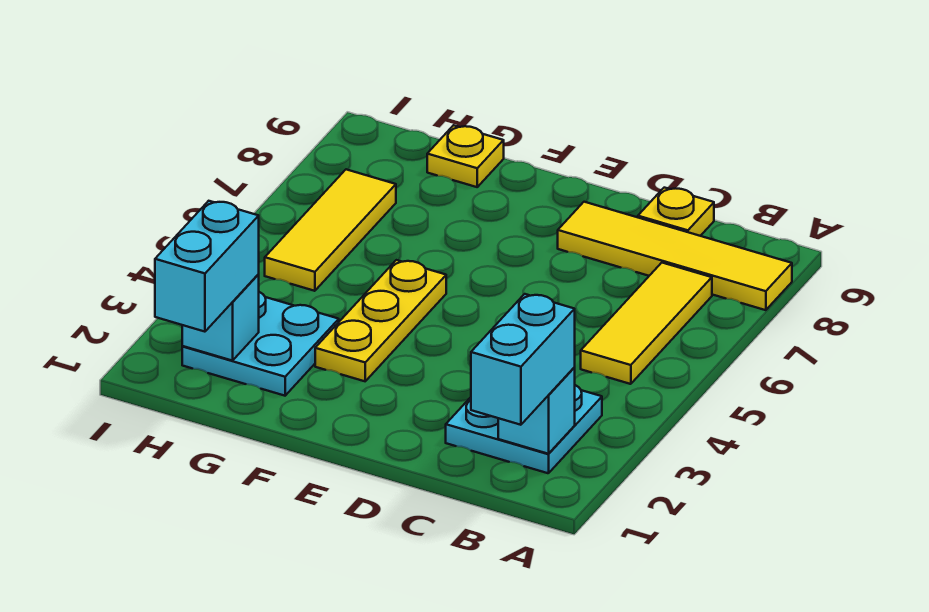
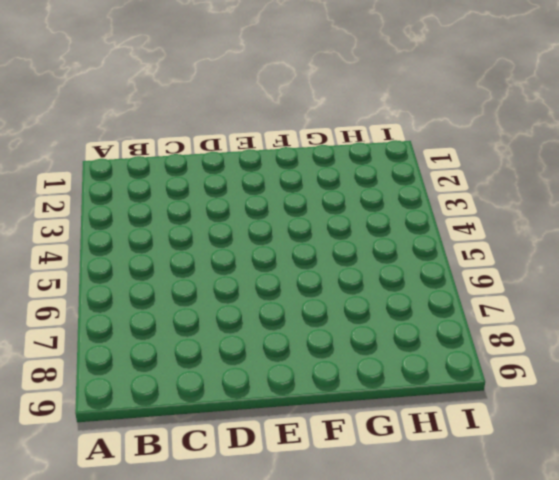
none -> yellow tile A8:D8 level 1
none -> cyan plate B2:C3 level 1
none -> yellow tile B5:B7 level 1

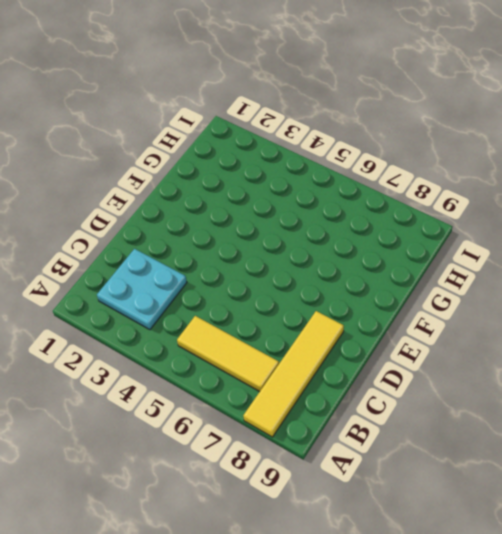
none -> yellow plate C9 level 1
none -> yellow plate F3:F5 level 1
none -> cyan plate G2:H3 level 1

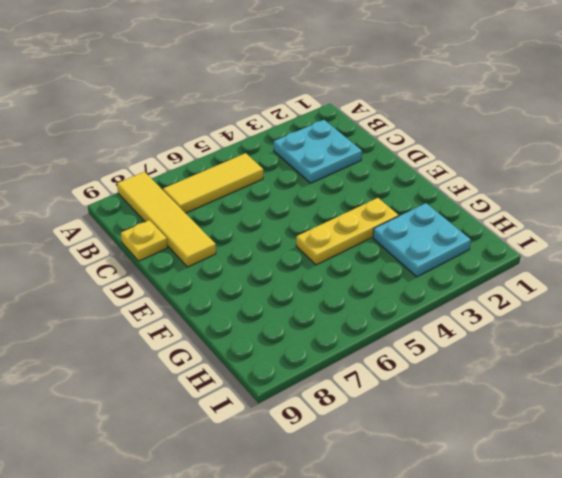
none -> yellow plate G9 level 1
none -> yellow tile H5:H7 level 1
none -> cyan brick B2 level 2

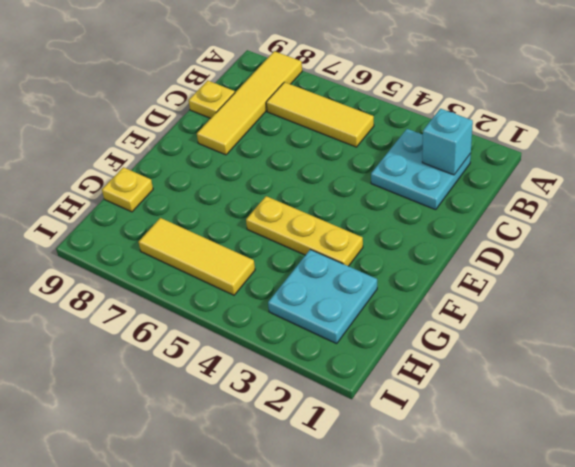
none -> cyan brick H2 level 2
none -> cyan brick B1:B2 level 3
none -> cyan brick H1:H2 level 3

